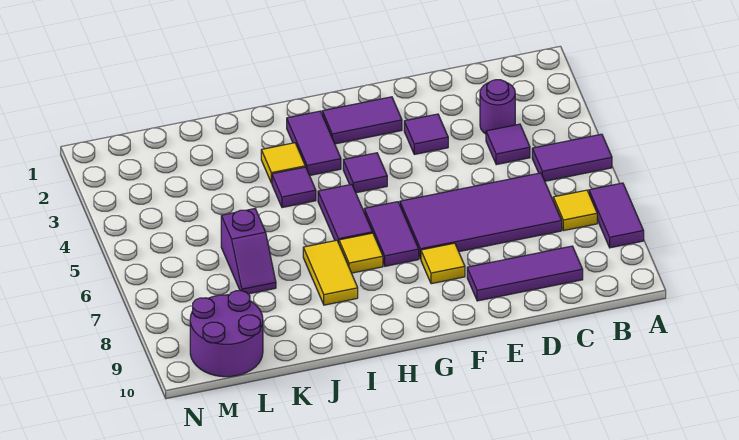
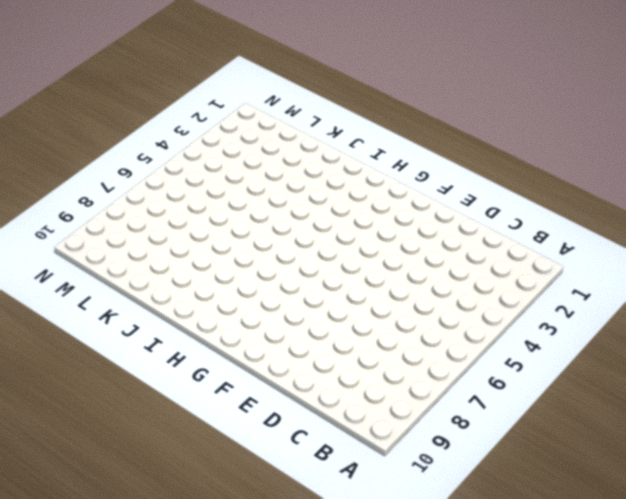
none -> purple tile A5:B5 level 1
none -> purple tile A7:A8 level 1
none -> yellow tile B7 level 1

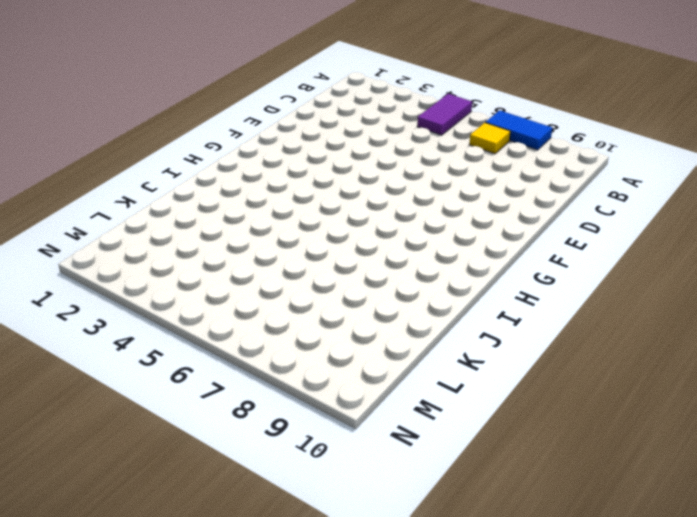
blue tile A7:A8 level 1 -> purple tile A7:A8 level 1
none -> purple round brick C3 level 1
none -> purple tile C4 level 1
none -> purple tile C6:F7 level 1

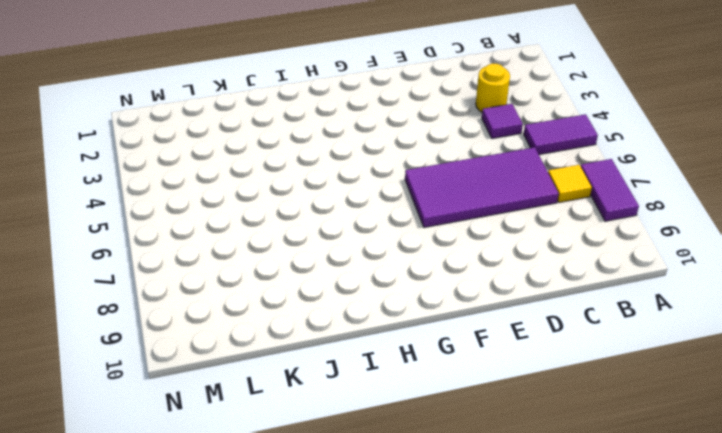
yellow round brick C3 level 1 -> purple round brick C3 level 1
none -> purple tile C9:E9 level 1
none -> purple tile E3 level 1
none -> purple tile F2:G2 level 1

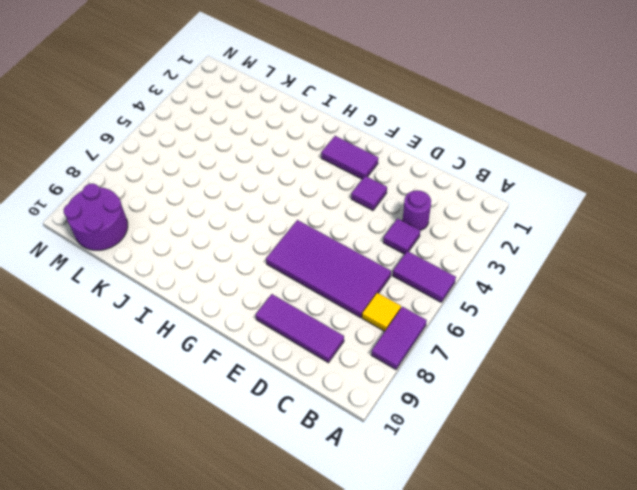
none -> yellow tile F8 level 1
none -> purple tile G4 level 1
none -> purple tile G6:G7 level 1

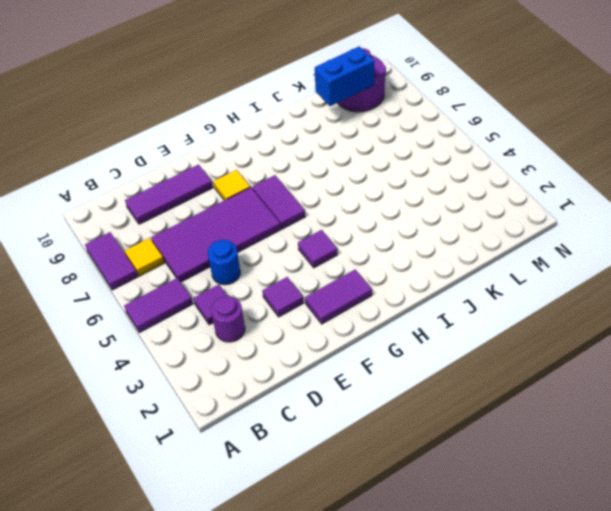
blue round brick D5 level 1 -> none
blue brick K9:L9 level 2 -> none
none -> purple tile H2:H3 level 1
none -> purple tile H5:H6 level 1
none -> yellow tile H7 level 1

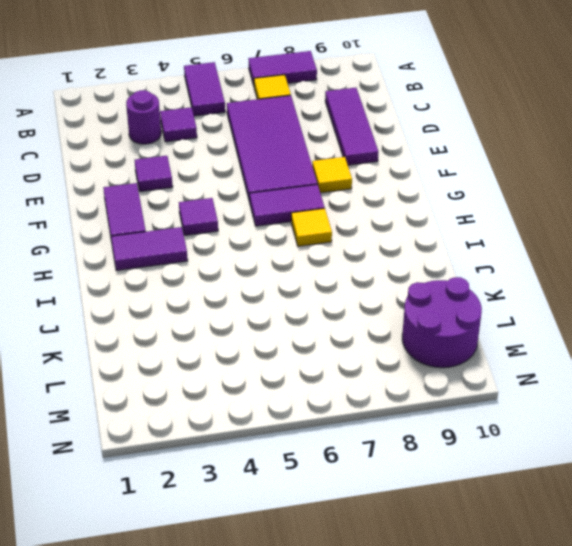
none -> purple tile H5:H6 level 1
none -> yellow tile I3 level 1
none -> purple tile I4 level 1

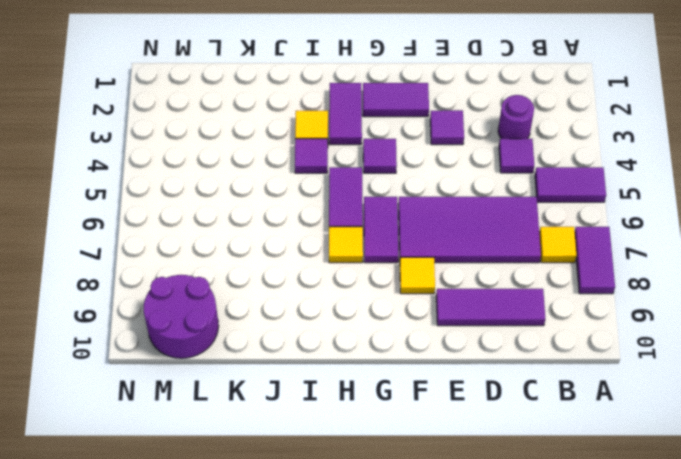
none -> yellow tile I7:I8 level 1
none -> purple slope K6:K7 level 1 top 6

